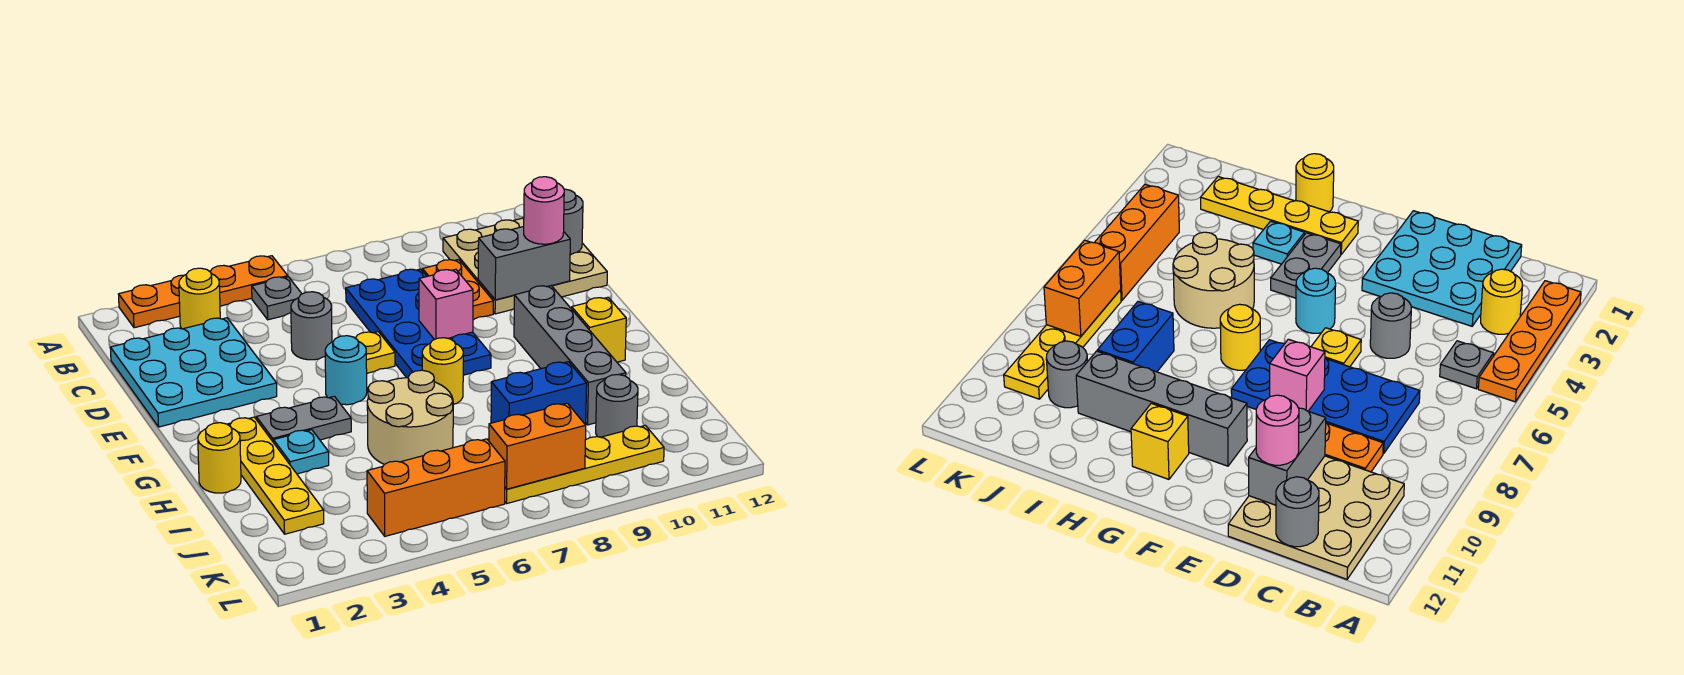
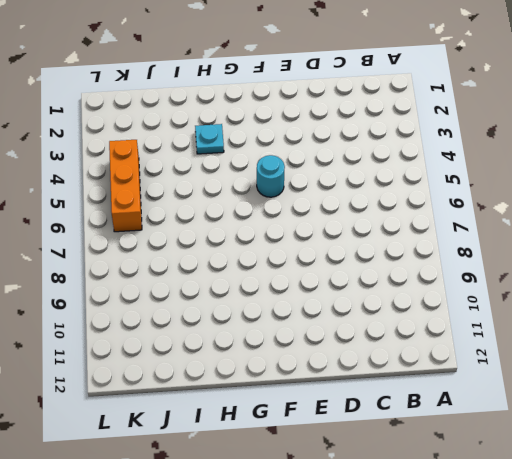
none -> orange plate A2:A5 level 1
none -> yellow round brick B3 level 1
none -> grey plate B5 level 1

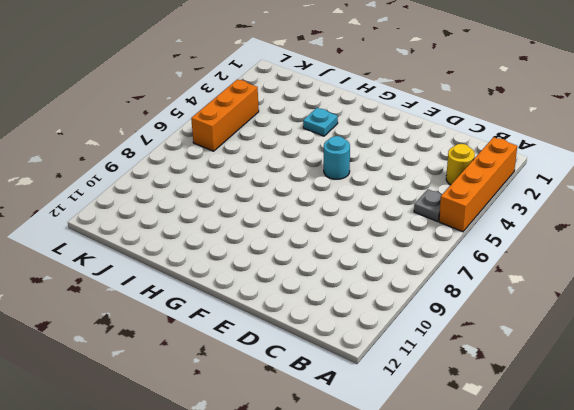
orange brick A2:A5 level 1 -> orange plate A2:A5 level 1
none -> tan plate B10:D12 level 1
none -> cyan plate C1:E3 level 1
none -> blue plate C7:F8 level 1

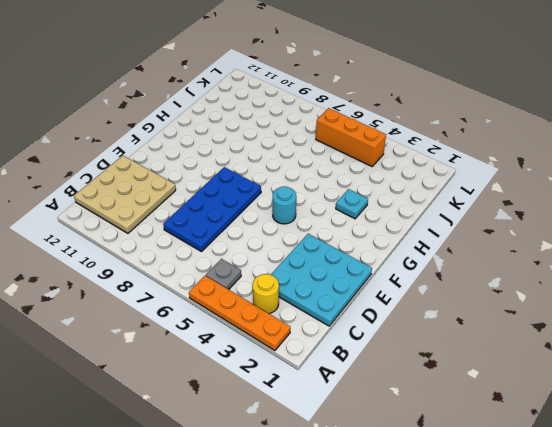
none -> orange plate C9:D9 level 1
none -> grey round brick D5 level 1
none -> yellow plate E6 level 1

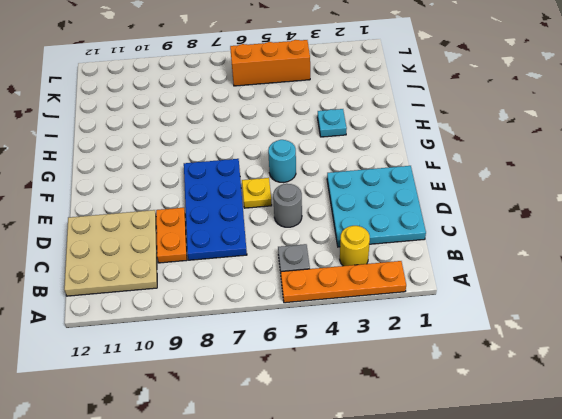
none -> grey brick F10:I10 level 1
none -> yellow plate G2:J2 level 1
none -> grey plate G3:G4 level 1

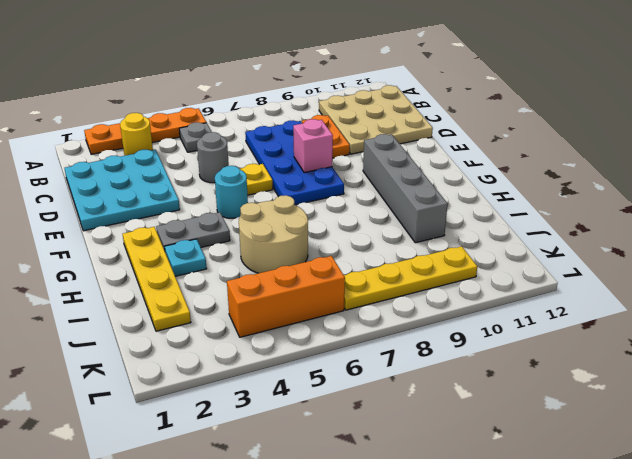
none -> yellow round brick G7 level 1
none -> yellow brick G11 level 1
none -> yellow round brick H1 level 1

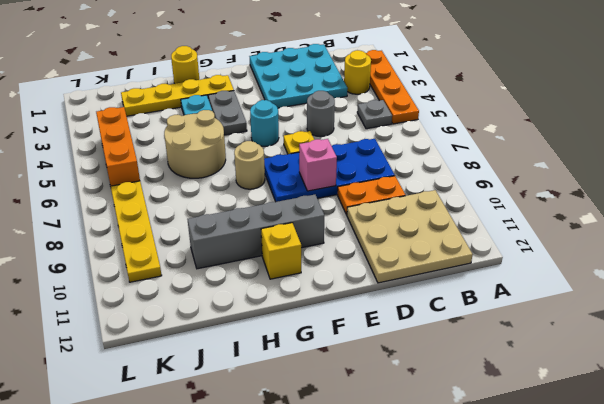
tan round brick G7 level 1 -> yellow round brick G7 level 1
none -> blue brick I8:I9 level 1
none -> grey round brick J10 level 1
none -> grey round brick C12 level 2

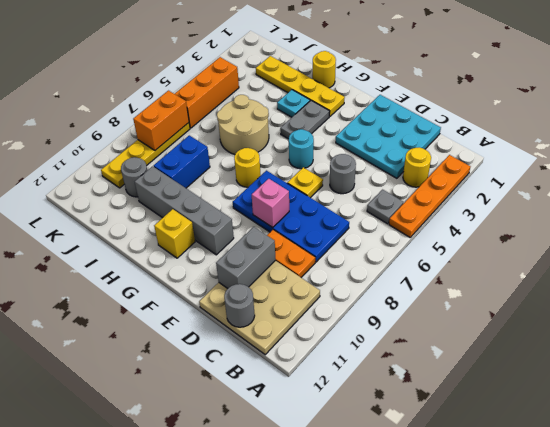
none -> pink round brick D11 level 3

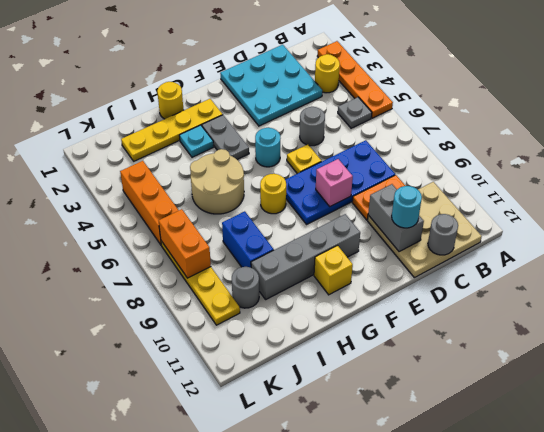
cyan round brick D11 level 3 -> pink round brick D11 level 3

